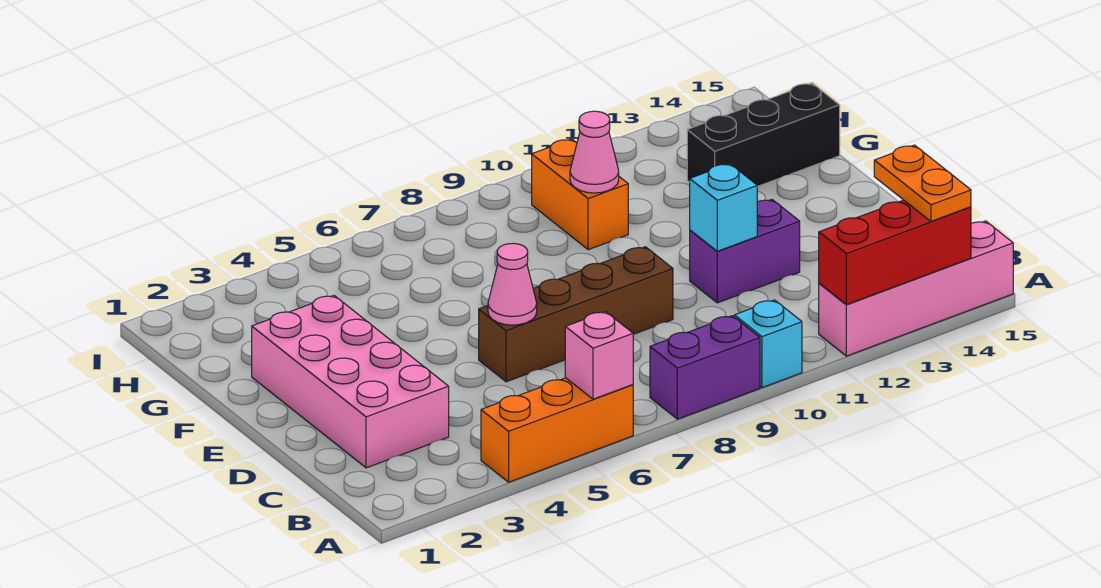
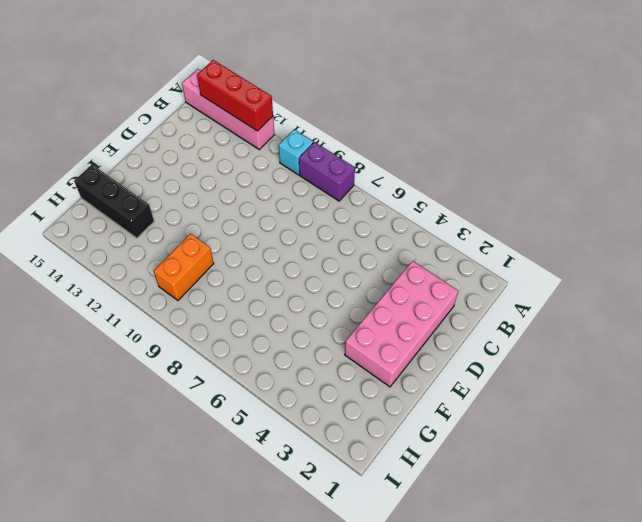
none -> orange brick A4:A6 level 1
none -> brown brick D6:D9 level 1
none -> purple brick D11:D12 level 1

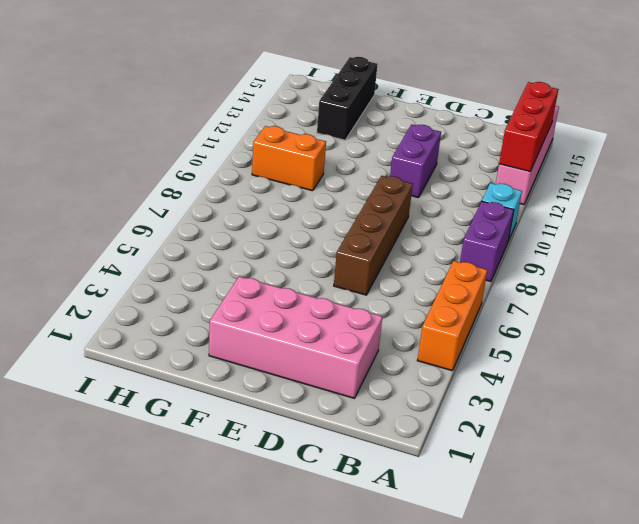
none -> pink brick A6 level 2
none -> pink cone D6 level 2
none -> cyan brick D11 level 2

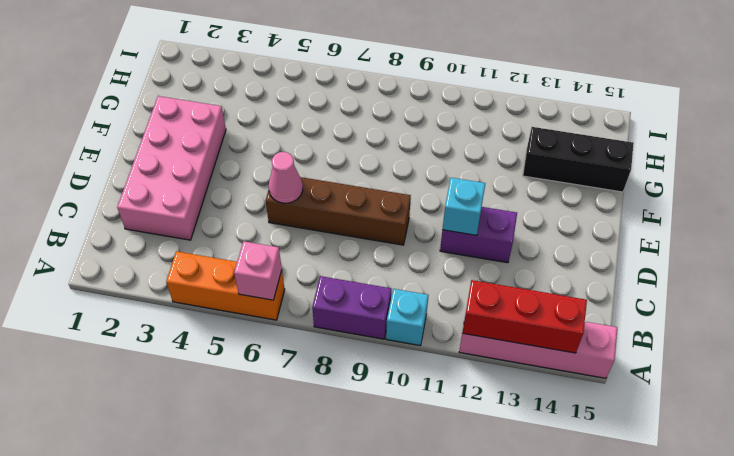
none -> orange brick G10:H10 level 1
none -> pink cone G10 level 2
none -> orange plate A14:B14 level 3

